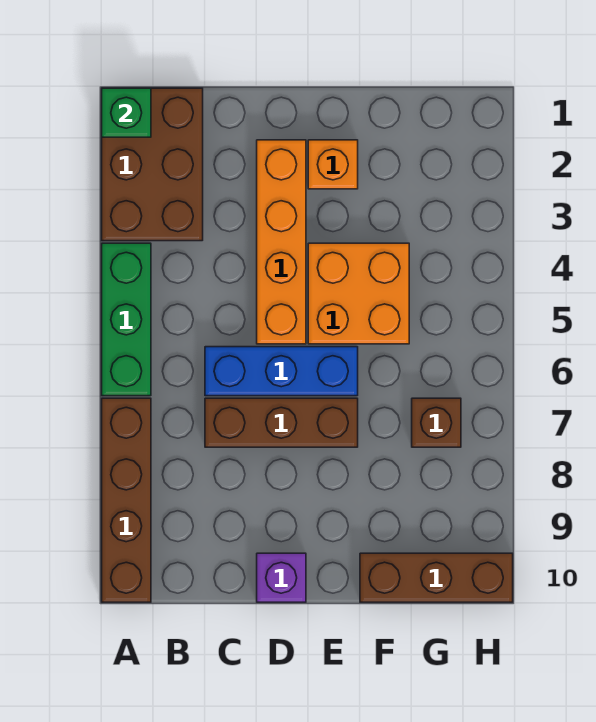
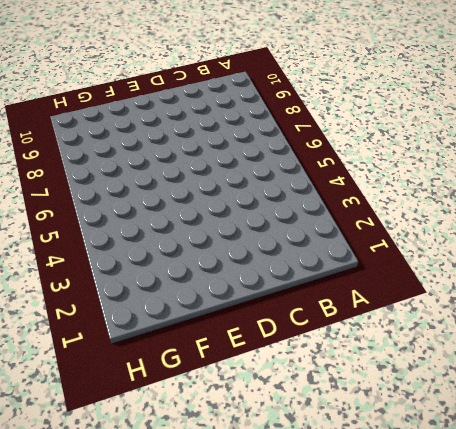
none -> brown brick A1:B3 level 1
none -> green brick A4:A6 level 1
none -> brown brick A7:A10 level 1

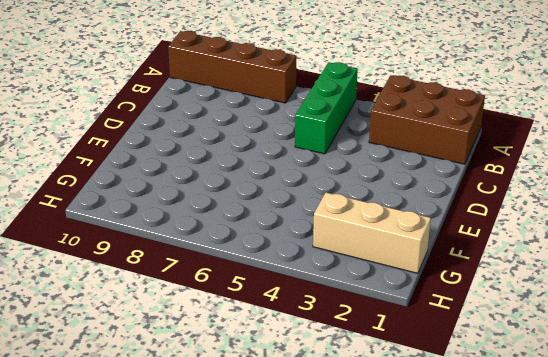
green brick A5:C5 level 1 -> green brick A4:A6 level 1
tan brick G1:G3 level 1 -> none
none -> blue brick C6:E6 level 1
none -> brown brick C7:E7 level 1
none -> orange brick D2:D5 level 1

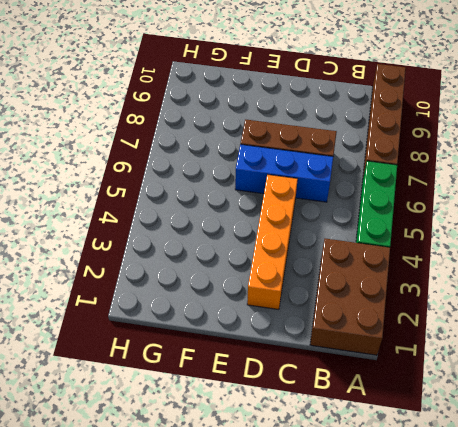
none -> purple brick D10 level 1
none -> orange brick E2 level 1
none -> orange brick E4:F5 level 1

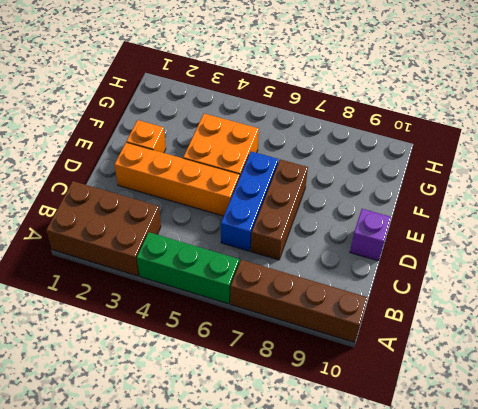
none -> brown brick F10:H10 level 1
none -> brown brick G7 level 1
none -> green brick A1 level 2

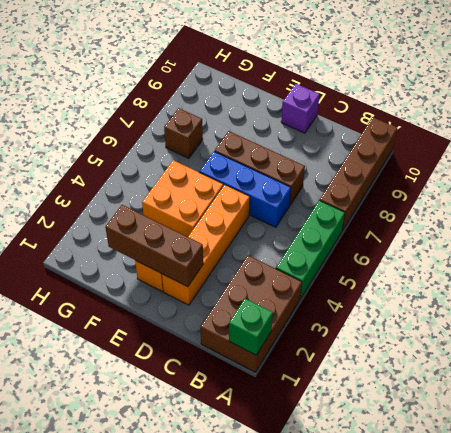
brown brick D2:F2 level 2 -> brown brick F10:H10 level 1

